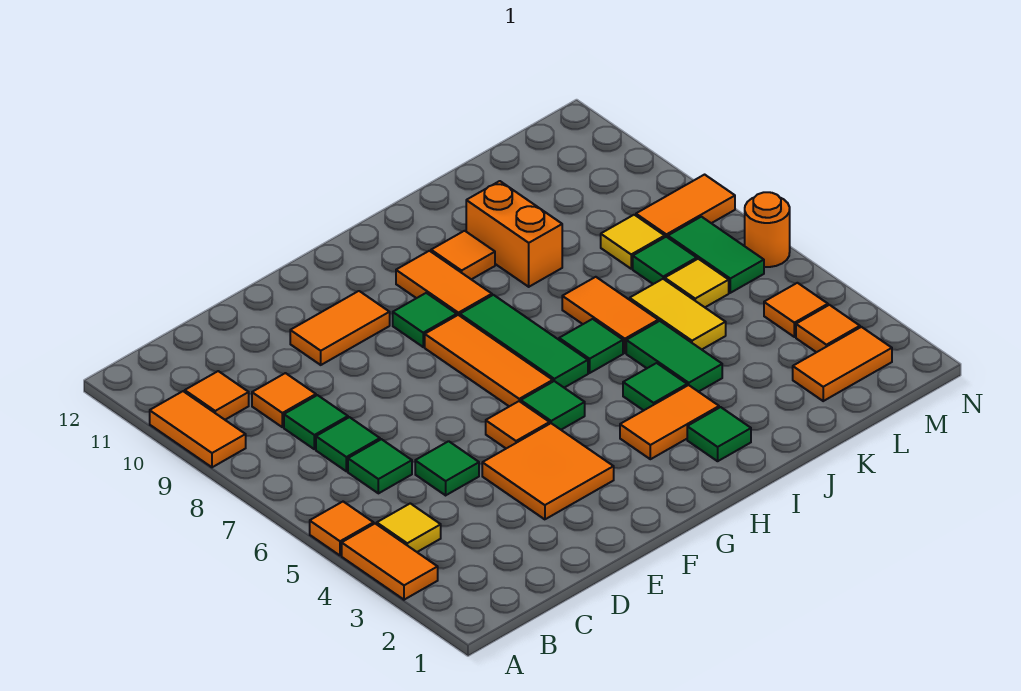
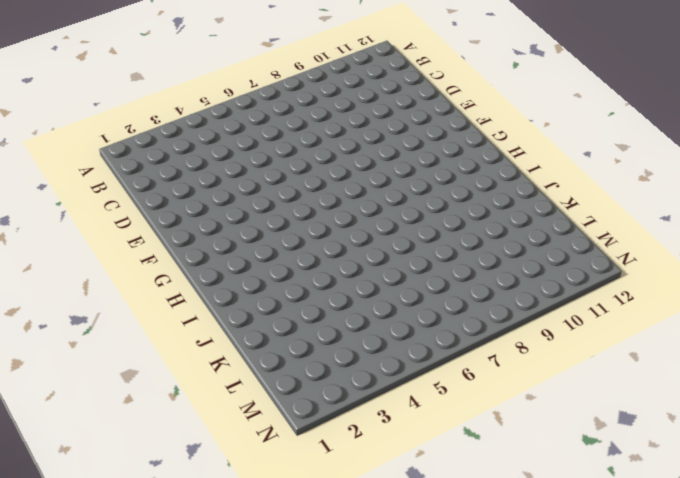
none -> orange tile A3:A4 level 1
none -> orange tile A5 level 1
none -> orange tile A9:A10 level 1
none -> yellow tile B4 level 1

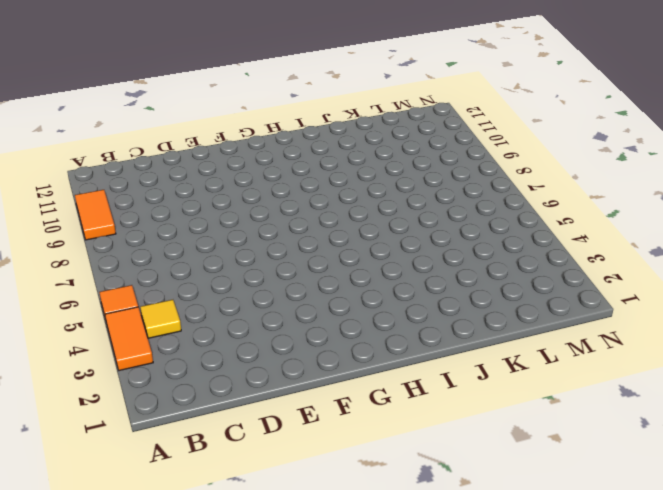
none -> orange tile B10 level 1
none -> green tile C6 level 1
none -> green tile C7 level 1
none -> green tile C8 level 1

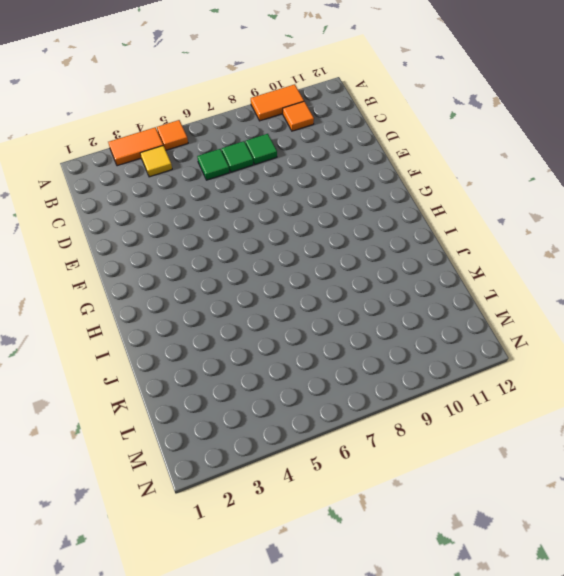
none -> orange tile C9 level 1
none -> green tile D5 level 1
none -> orange tile E3:F4 level 1
none -> orange tile E10:F10 level 1

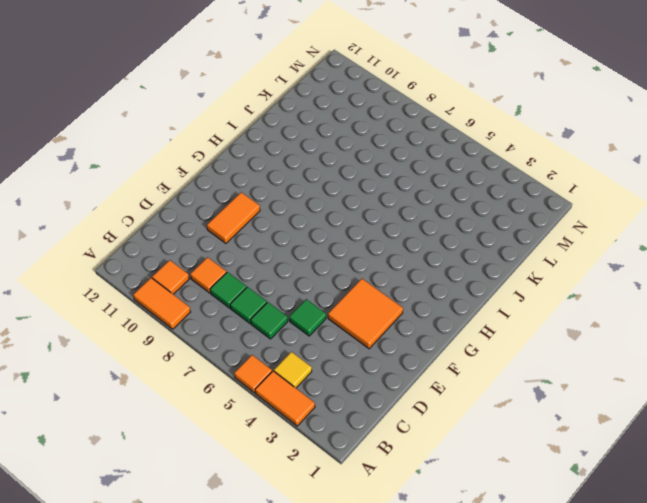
none -> orange tile F5 level 1
none -> green tile G5 level 1
none -> orange tile G6:G8 level 1
none -> green tile G9 level 1

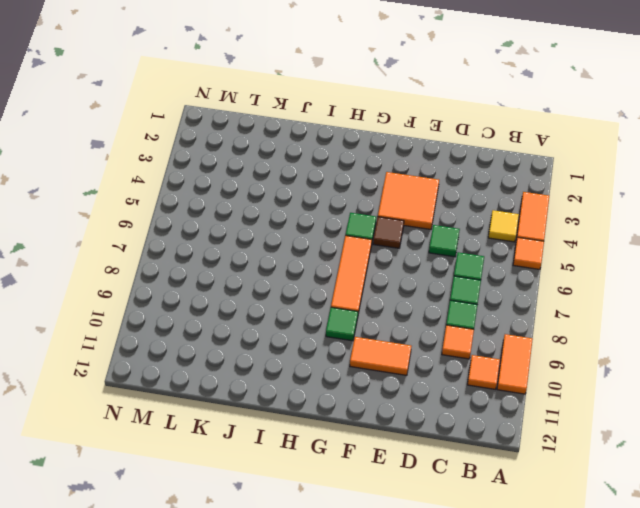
brown tile F5 level 1 -> orange tile F5 level 1
none -> orange tile H3:I3 level 1
none -> green tile H6:H8 level 1
none -> orange tile H9:H10 level 1
none -> green tile I2 level 1

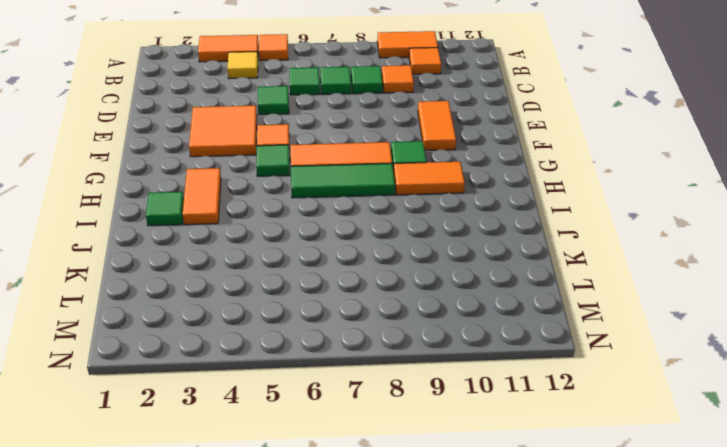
none -> green tile I4 level 1
none -> green tile I6 level 1
none -> orange tile I10 level 1
none -> green tile J4:J5 level 1

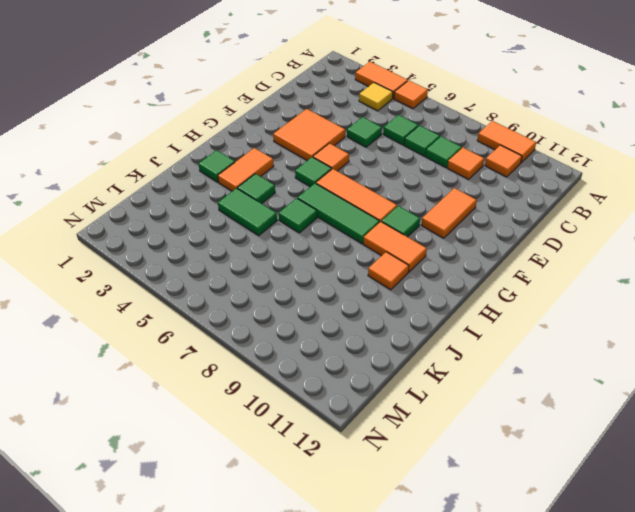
none -> orange tile J6:J7 level 1
none -> orange brick J9:J10 level 1
none -> yellow tile K5:K6 level 1
none -> orange tile L2:M2 level 1

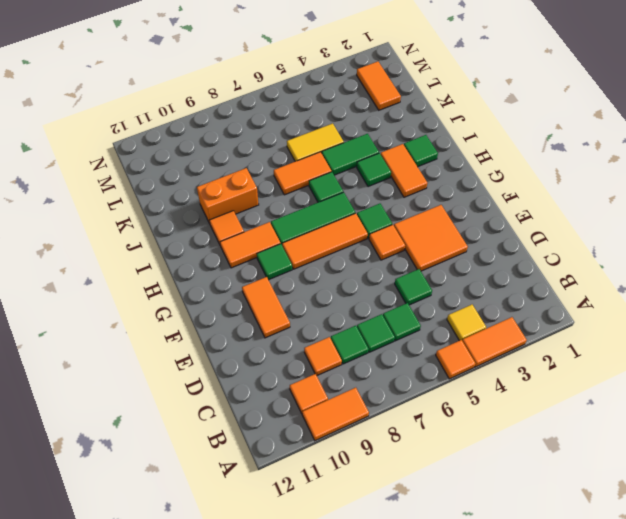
none -> yellow tile L6 level 1
none -> green tile L7 level 1
none -> yellow tile L8 level 1
none -> orange tile M3 level 1

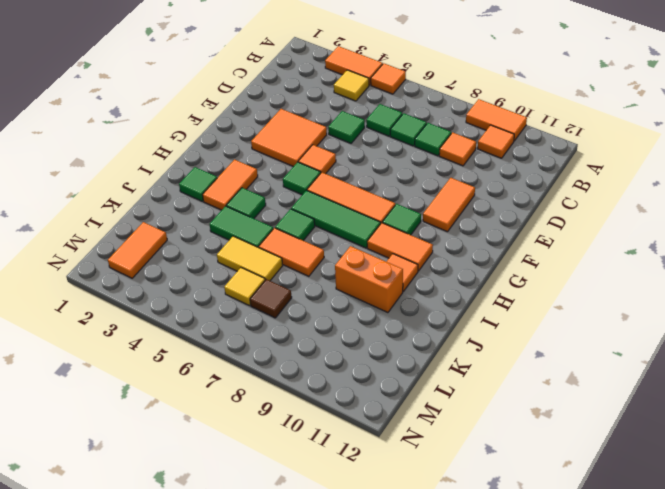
brown tile L7 level 1 -> green tile L7 level 1
none -> yellow tile L8 level 1
none -> orange tile M3 level 1
none -> orange tile M4 level 1
none -> green tile M6:M7 level 1

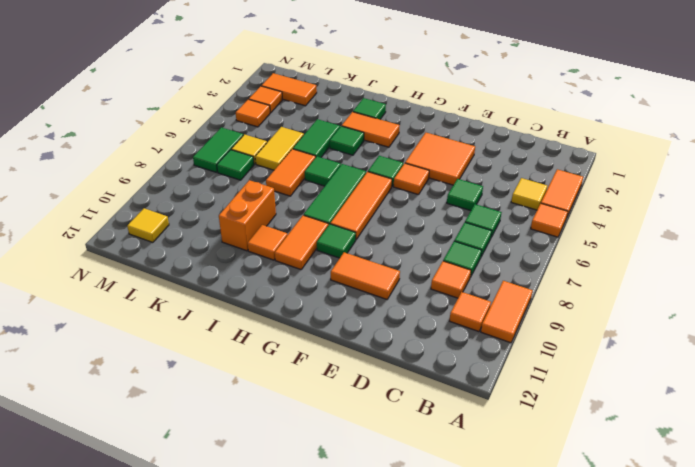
yellow tile M11 level 1 -> yellow tile L8 level 1
none -> orange tile M8:N8 level 1
none -> orange round brick N6 level 1

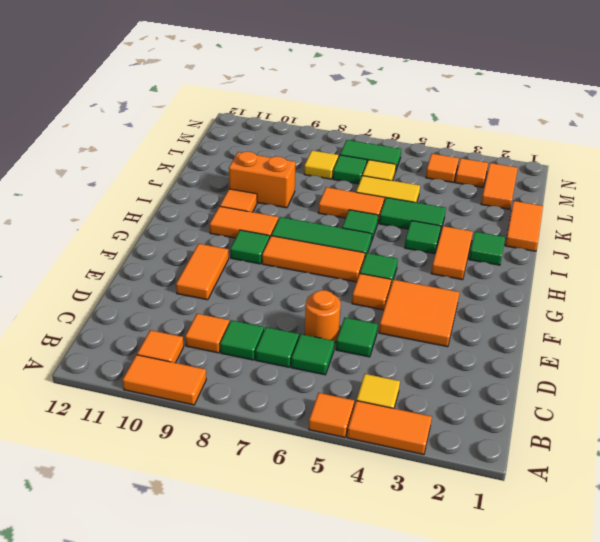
orange round brick D6 level 1 -> orange round brick N6 level 1
orange tile J1:K1 level 1 -> orange tile M8:N8 level 1

